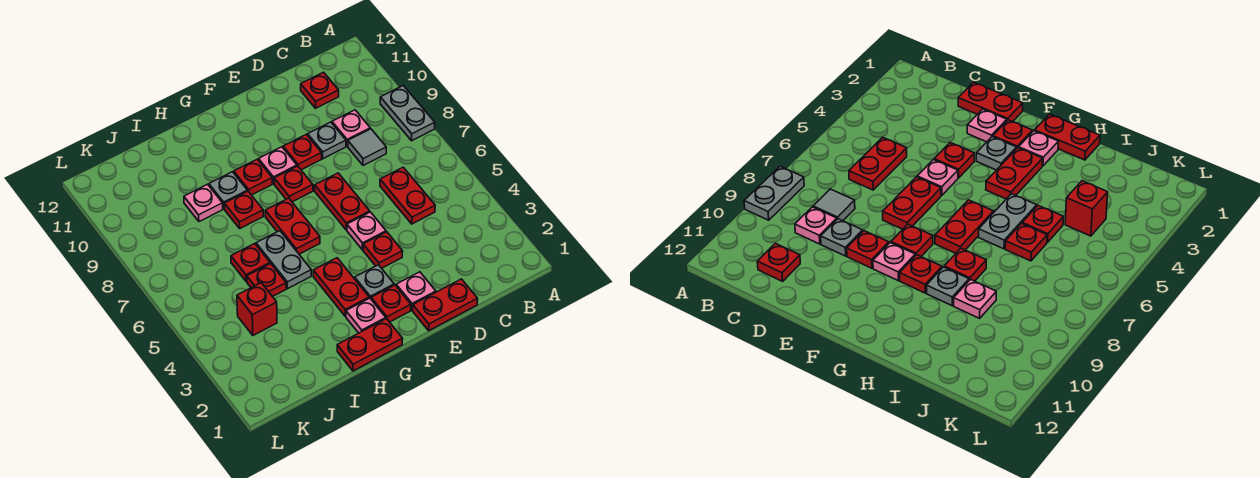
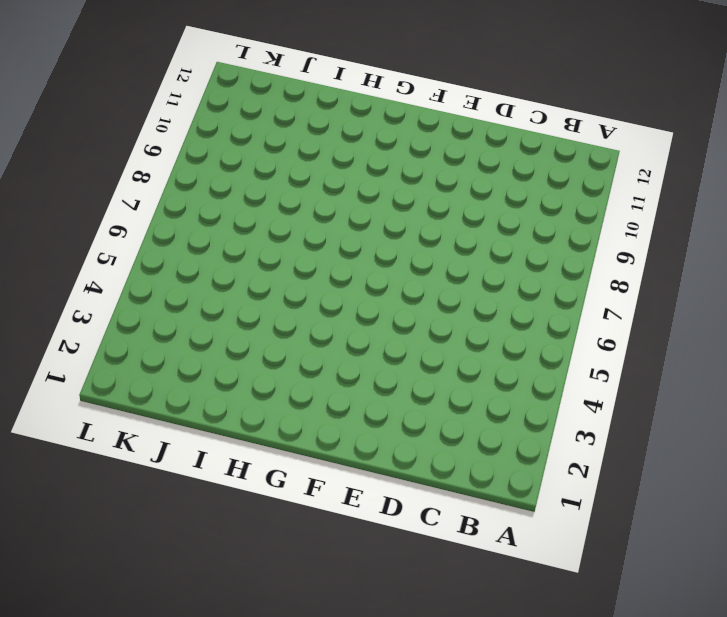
none -> grey plate A8:A9 level 1
none -> red plate C5:C6 level 1
none -> grey tile C8 level 1

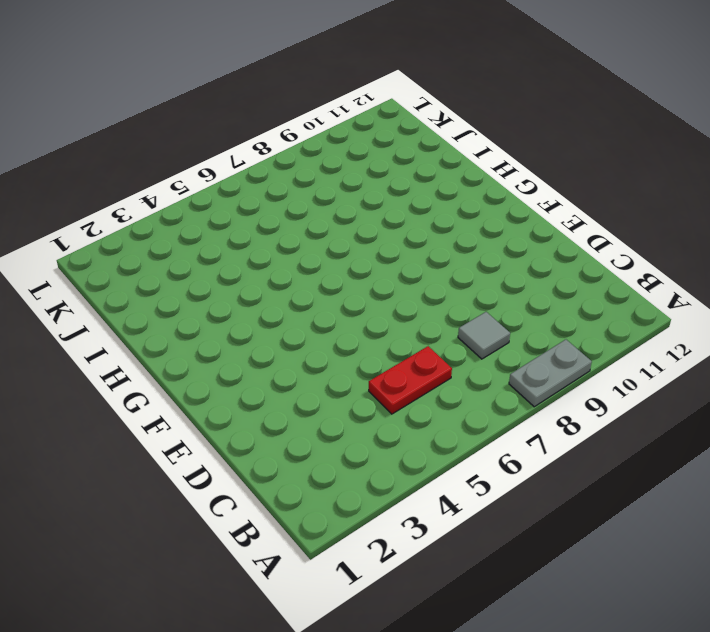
none -> pink plate C9 level 1
none -> red plate C11 level 1
none -> red plate D1:E1 level 1

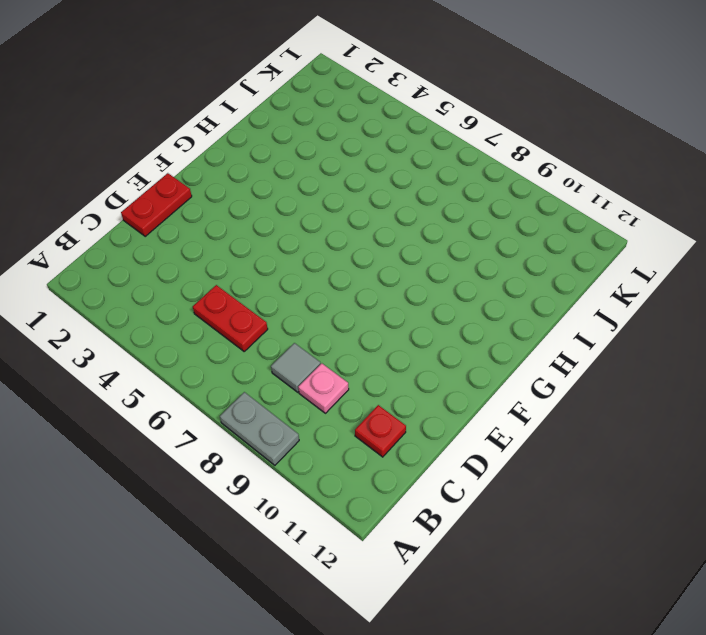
none -> grey plate D9 level 1
none -> pink plate E2 level 1
none -> red plate E4 level 1

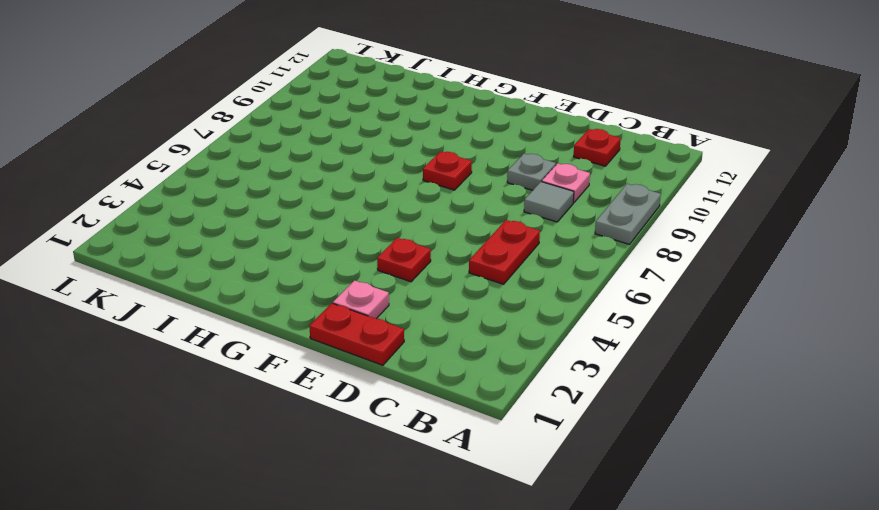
none -> pink plate E5 level 1
none -> red plate E6:E7 level 1
none -> red plate E9 level 1

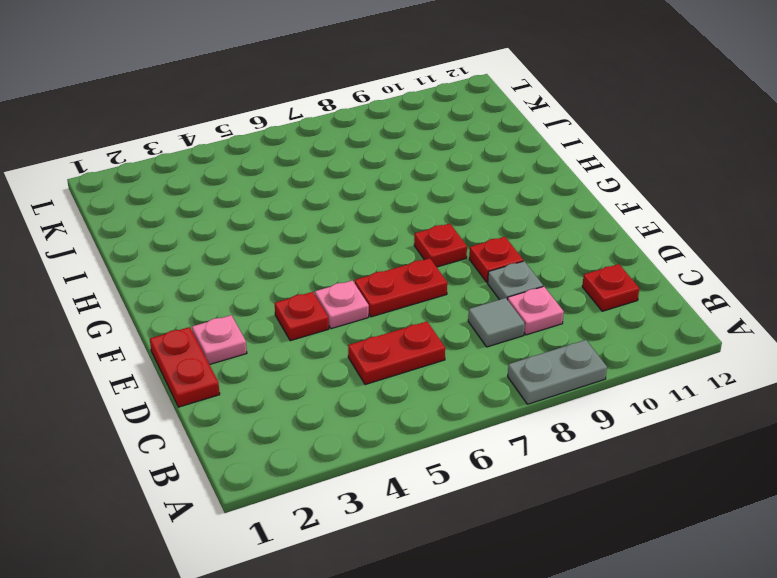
none -> red plate F2 level 1
none -> grey plate F3 level 1
none -> pink plate F9 level 1

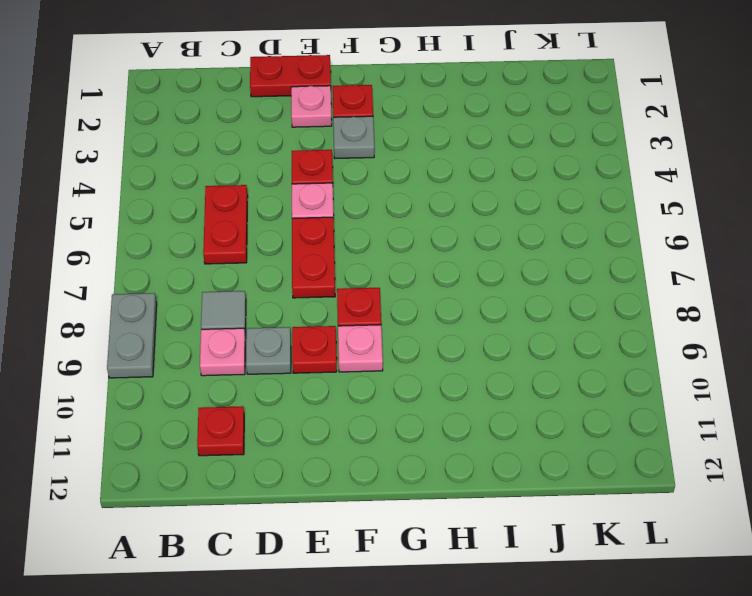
none -> red plate G1:H1 level 1
none -> pink plate G2 level 1
none -> red plate G3:G4 level 1

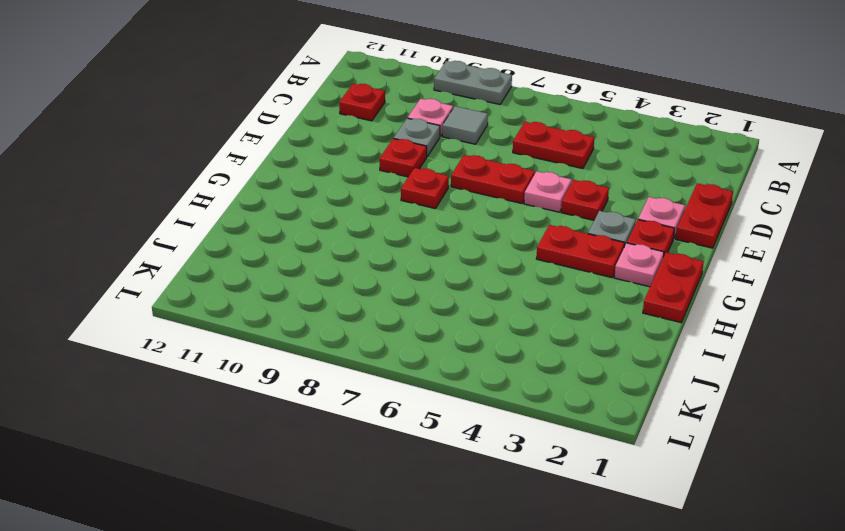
none -> pink plate F9 level 1
none -> red plate G6:G7 level 1
none -> red plate G9 level 1

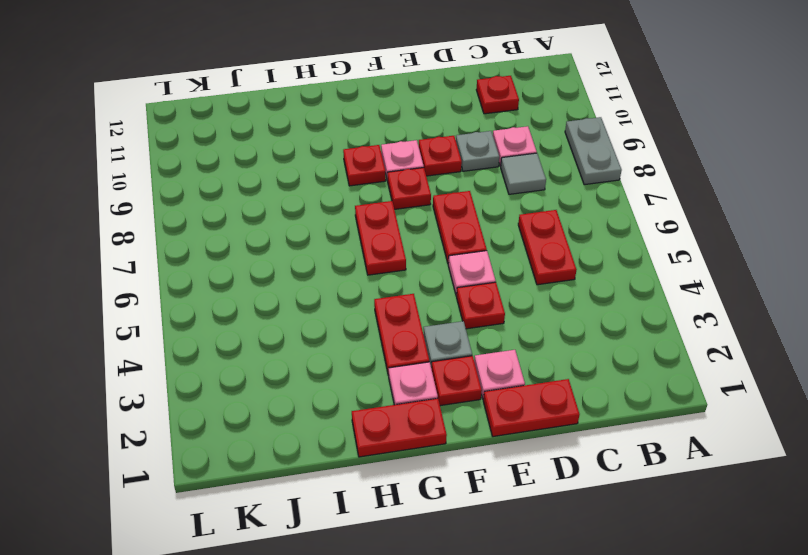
none -> grey plate H5:H6 level 1
none -> red plate H8 level 1
none -> grey plate H9 level 1

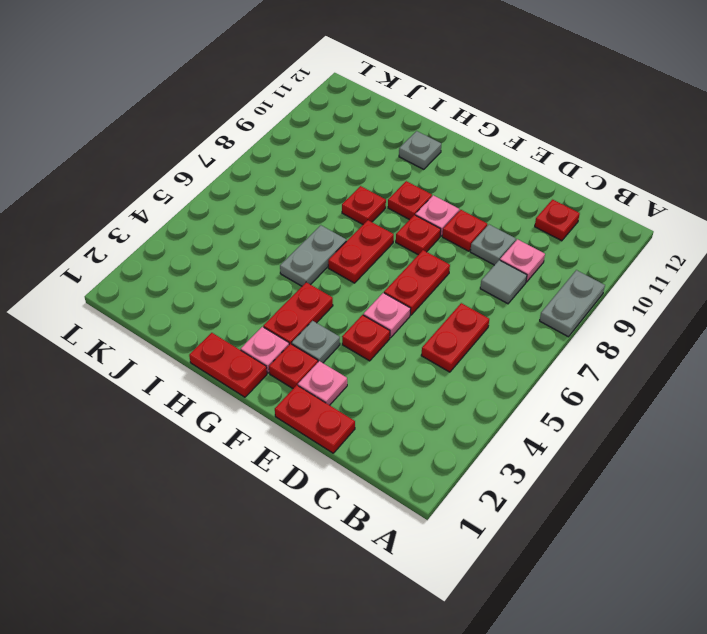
grey plate H11 level 1 -> grey plate H9 level 1
none -> red plate I5 level 1
none -> red plate I6 level 1
none -> pink plate I9 level 1

